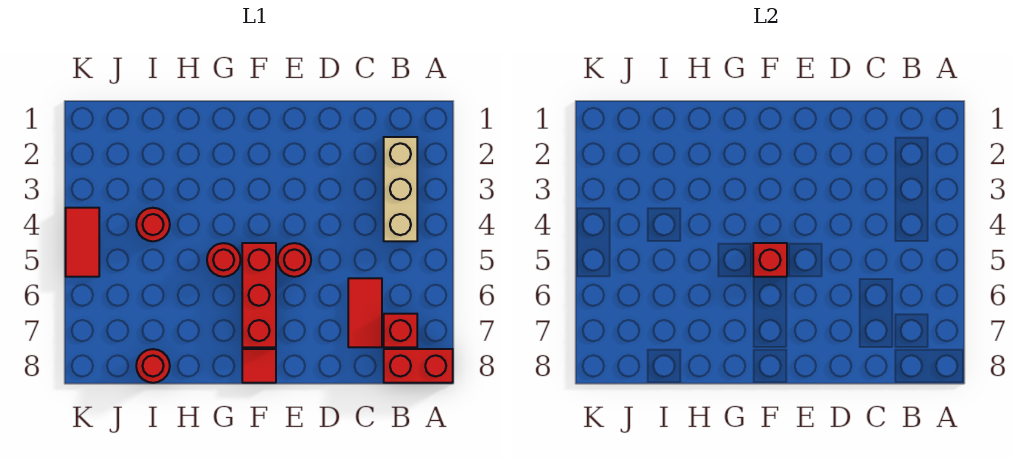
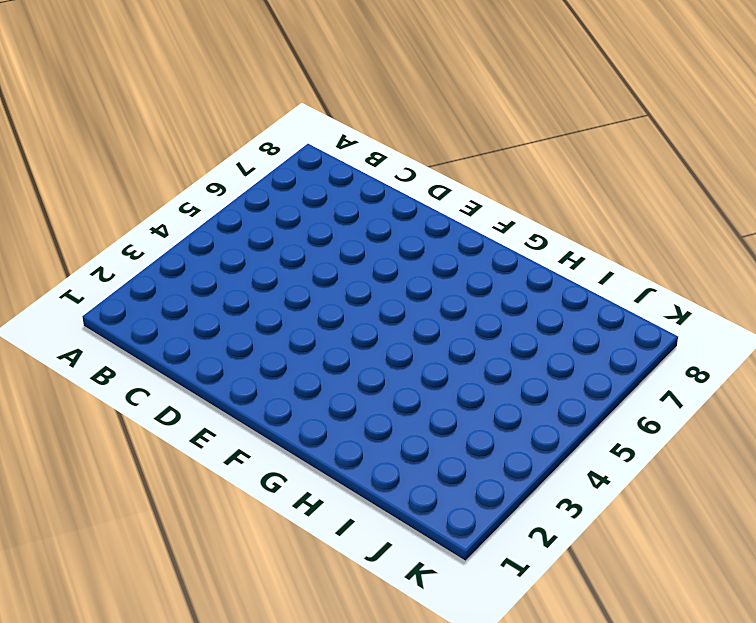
none -> red brick A8:B8 level 1
none -> tan brick B2:B4 level 1
none -> red brick B7 level 1

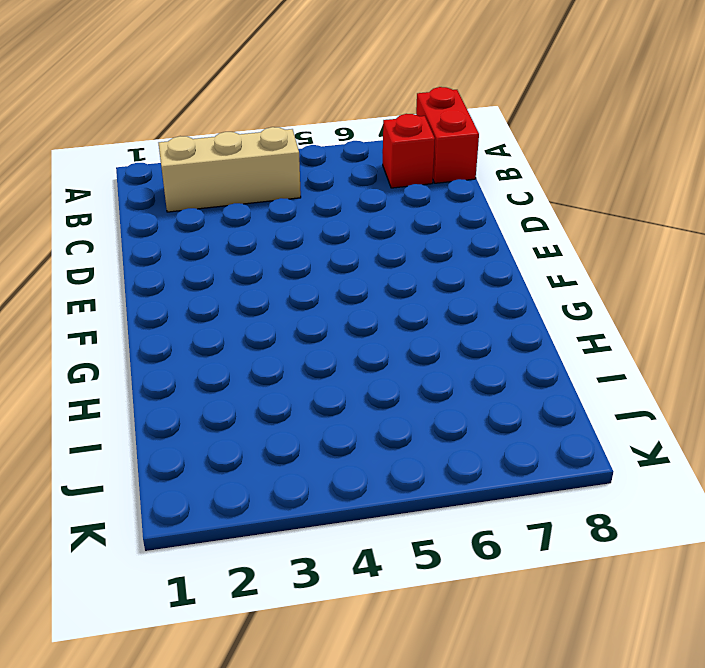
none -> red tile C6:C7 level 1
none -> red round brick E5 level 1
none -> red brick F5:F7 level 1

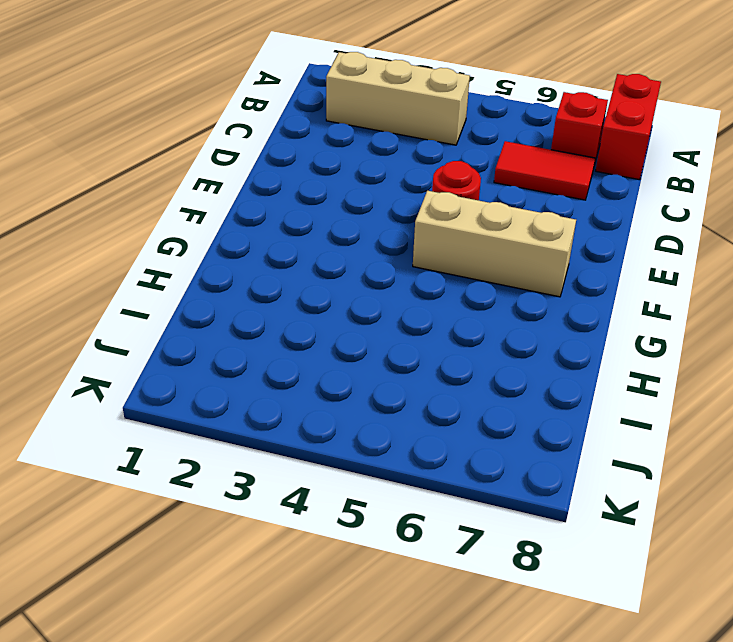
tan brick F5:F7 level 1 -> red brick F5:F7 level 1
none -> red tile F8 level 1
none -> red round brick G5 level 1
none -> red round brick I4 level 1

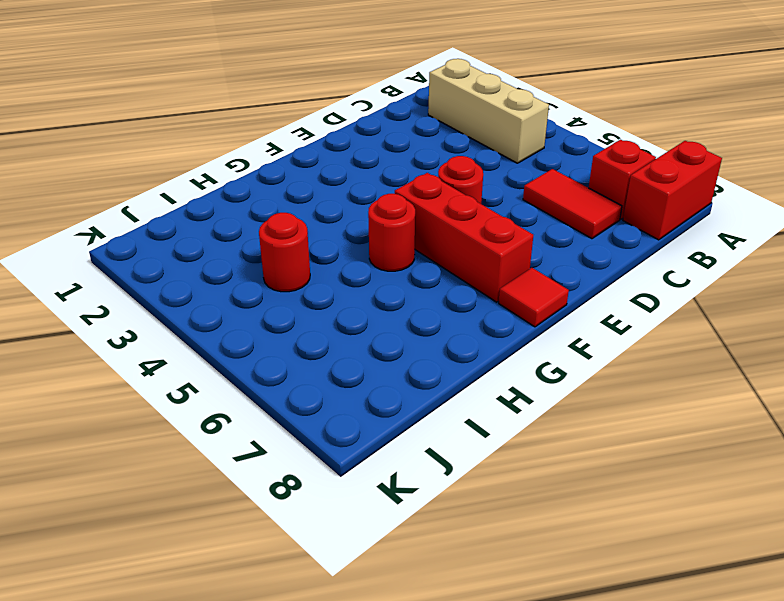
none -> red round brick I8 level 1
none -> red tile K4:K5 level 1
none -> red brick F5 level 2

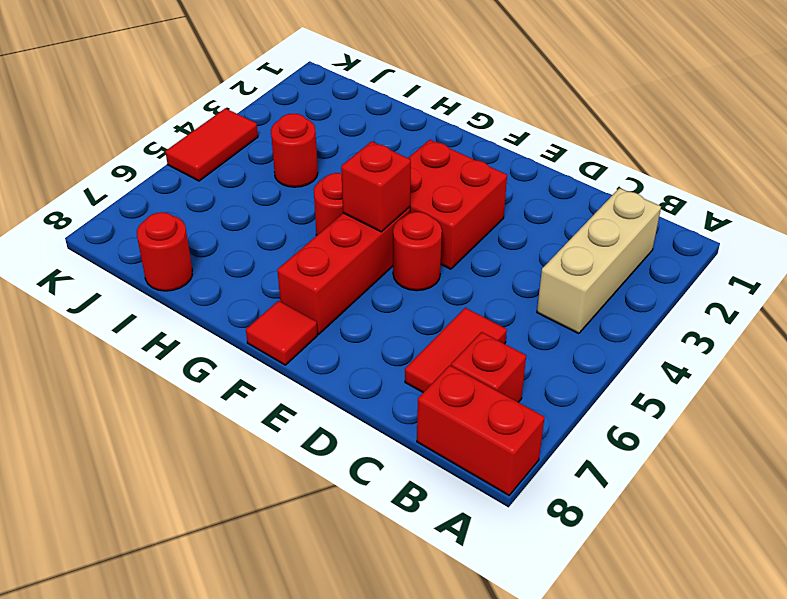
red brick E3:F4 level 1 -> none

